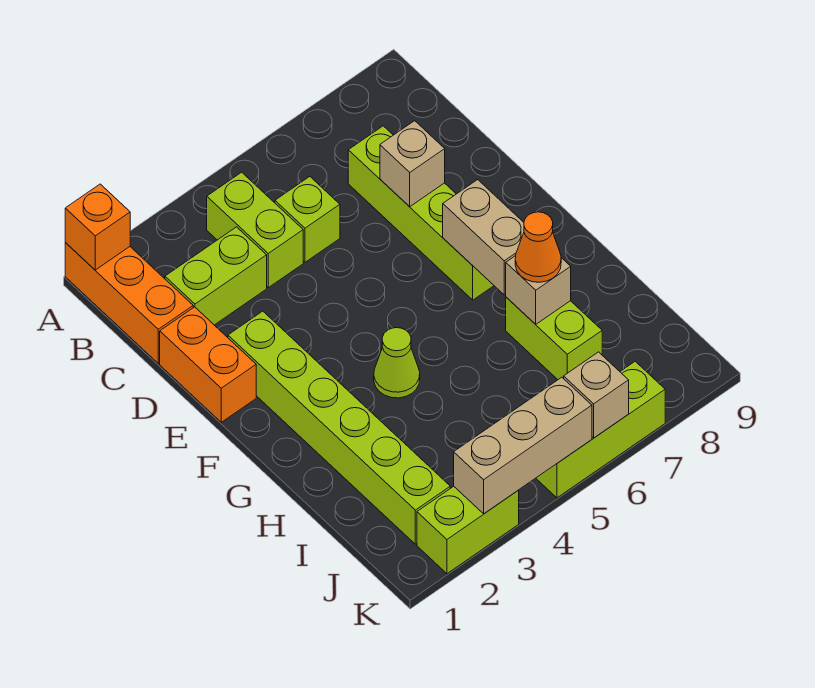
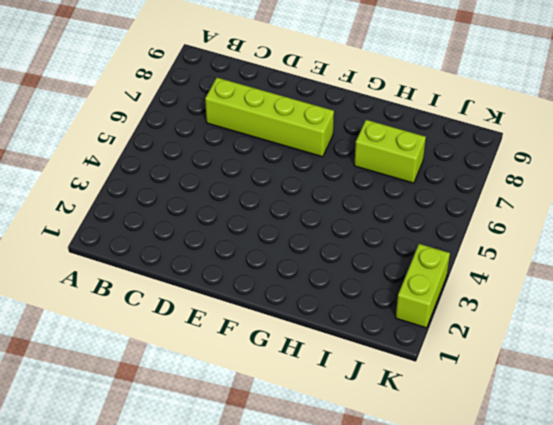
none -> orange brick A1:C1 level 1
none -> lime brick B4:C4 level 1
none -> lime brick C2:C3 level 1

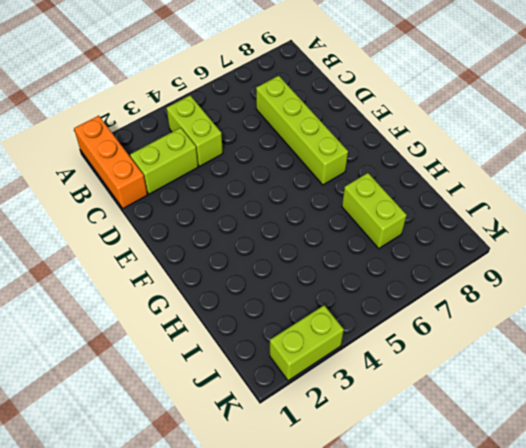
none -> lime brick C5 level 1
none -> orange brick D1:E1 level 1
none -> lime brick E2:J2 level 1

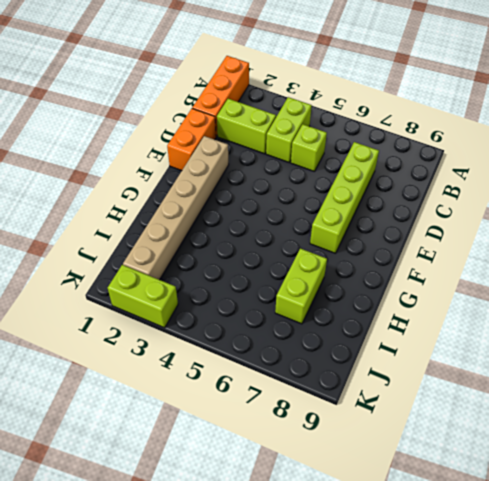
tan brick E2:J2 level 1 -> lime brick E2:J2 level 1
none -> lime cone G4 level 1
none -> lime brick K5:K7 level 1
none -> orange brick A1 level 2

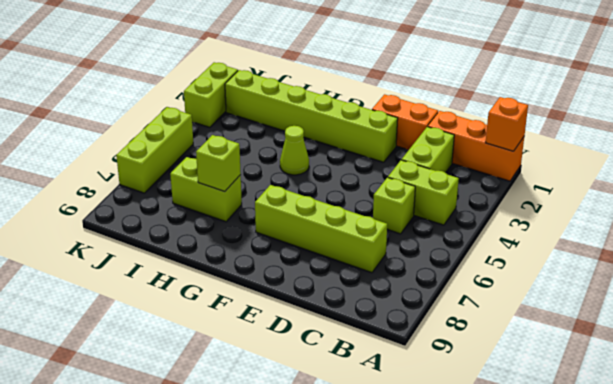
lime brick H7 level 2 -> tan brick H7 level 2
none -> tan brick D7 level 2
none -> tan brick F7:G7 level 2
none -> tan brick K3:K5 level 2

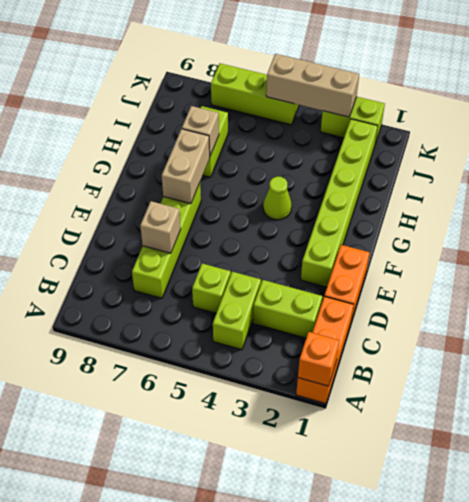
none -> tan brick K6 level 2
none -> orange cone H7 level 3

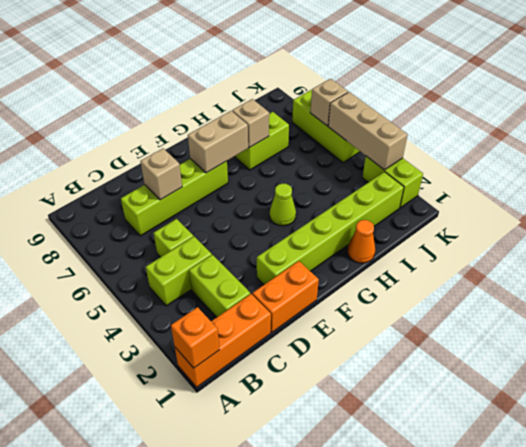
orange cone H1 level 1 -> orange cone H7 level 3

